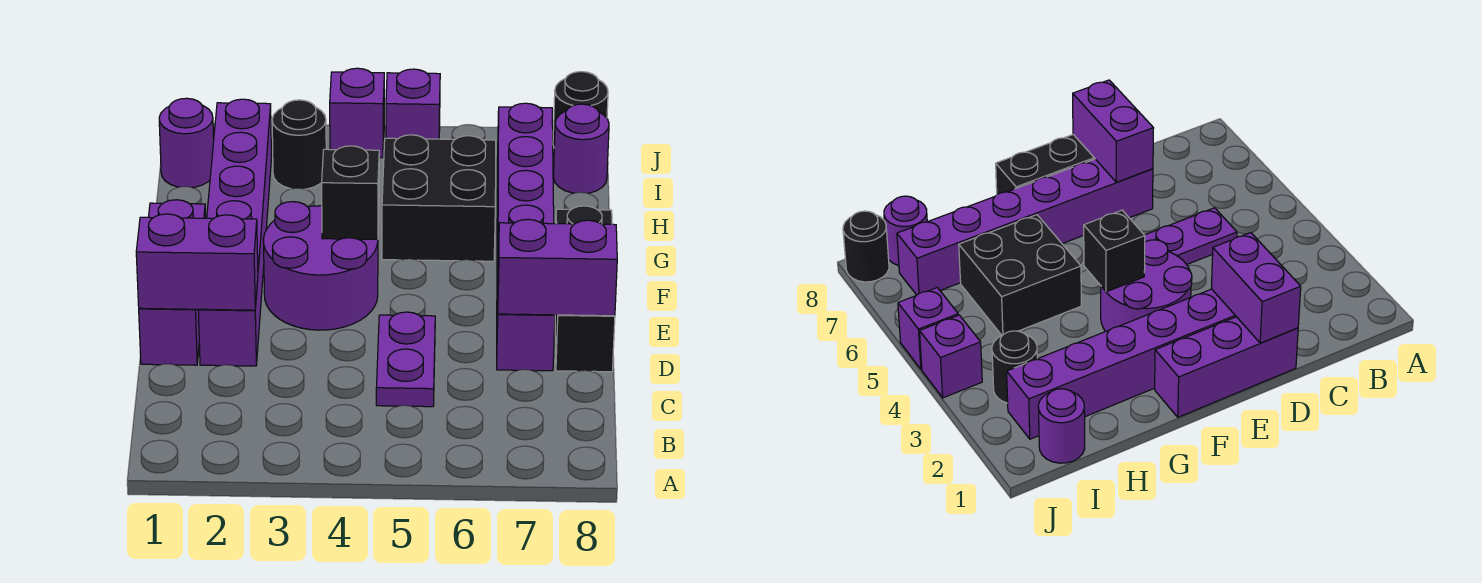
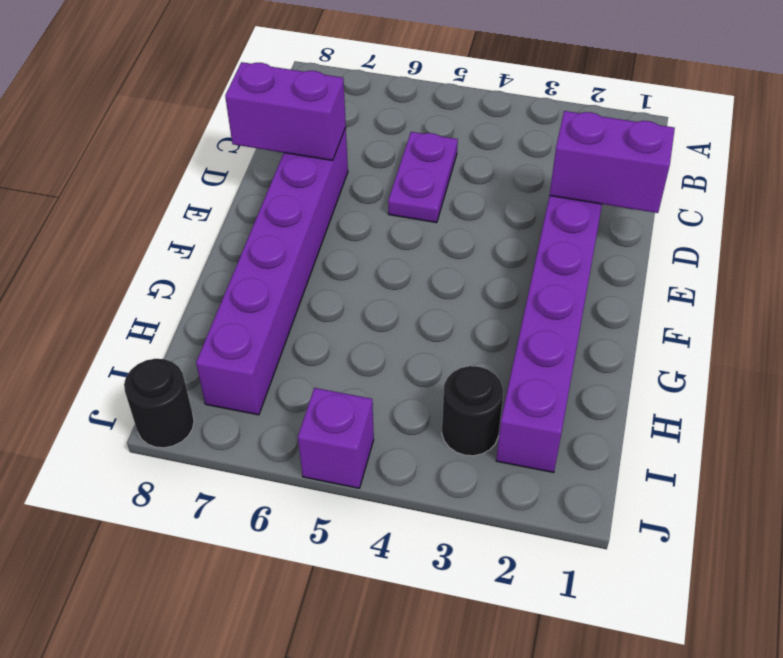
none -> purple brick D1:F1 level 1
none -> black brick D8:F8 level 1
none -> purple round brick E3:F4 level 1

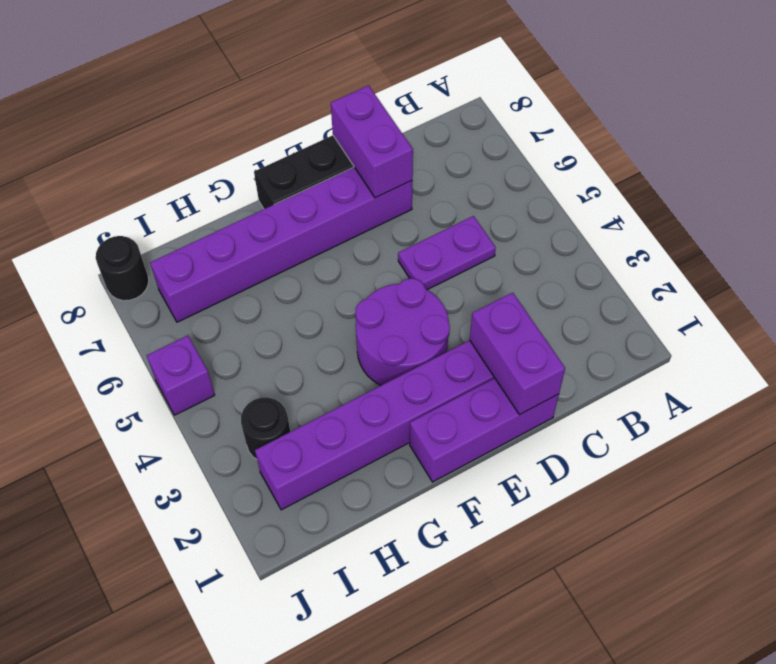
none -> black brick G5:H6 level 1
none -> purple round brick I1 level 1
none -> purple round brick I8 level 1

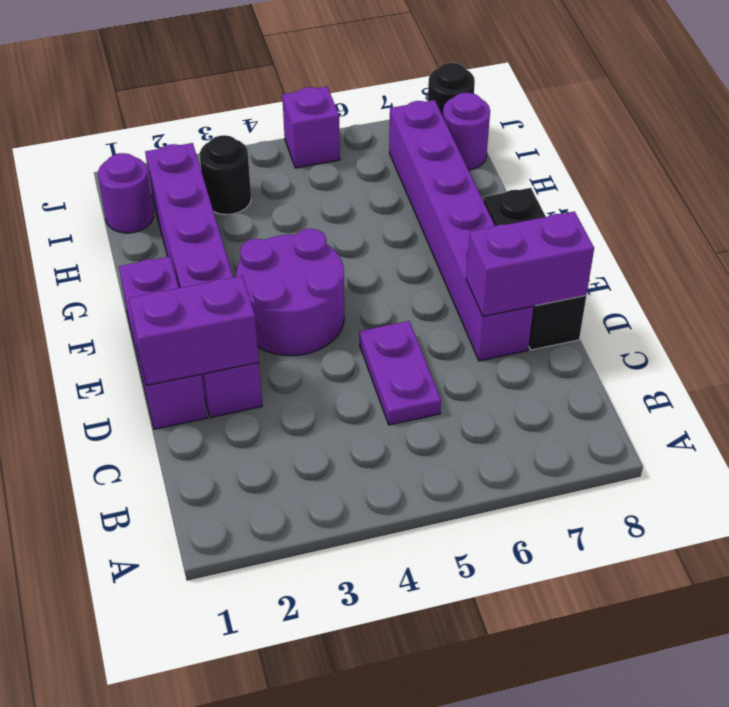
none -> black brick G5:H6 level 1
none -> purple brick J4 level 1
none -> black brick F4 level 2

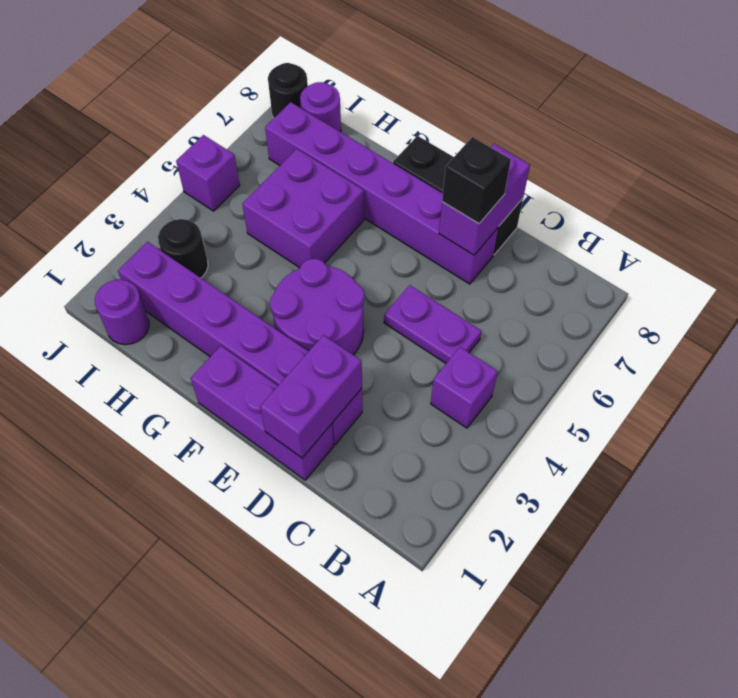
purple brick B4 level 1 -> purple brick J4 level 1
black brick D7 level 3 -> black brick F4 level 2
purple brick G5:H6 level 1 -> black brick G5:H6 level 1

